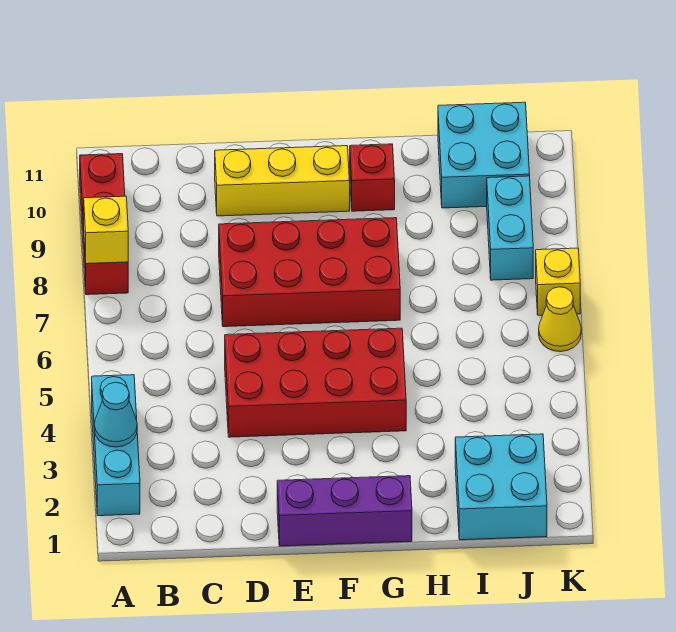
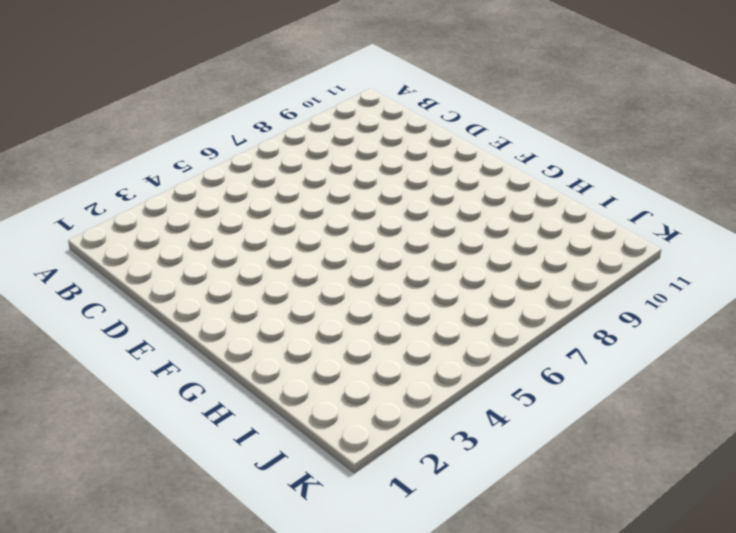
none -> cyan brick A2:A4 level 1
none -> red brick A8:A10 level 1
none -> red brick D4:G5 level 1

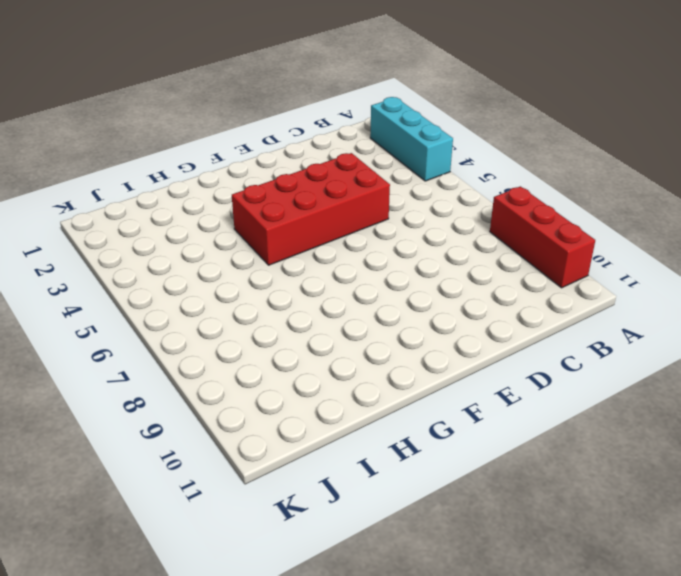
none -> red brick D7:G8 level 1
none -> yellow brick D10:F10 level 1
none -> purple brick E1:G1 level 1

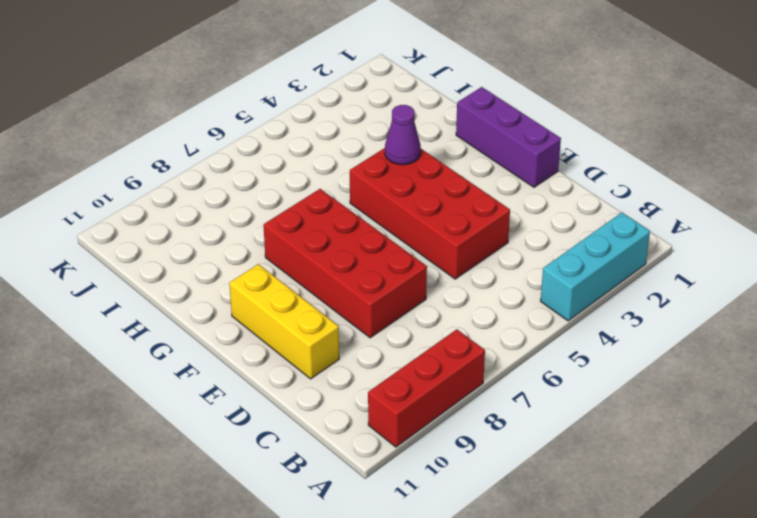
purple cone G4 level 2 -> none
none -> red brick G10 level 1
none -> cyan brick I1:J2 level 1
none -> cyan brick I10:J11 level 1

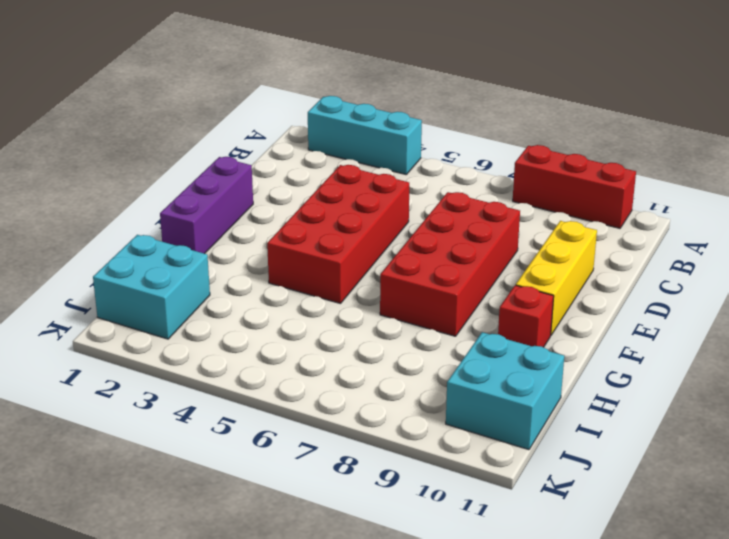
none -> cyan brick J8:J9 level 1
none -> yellow cone K6 level 1
none -> yellow brick K7 level 1

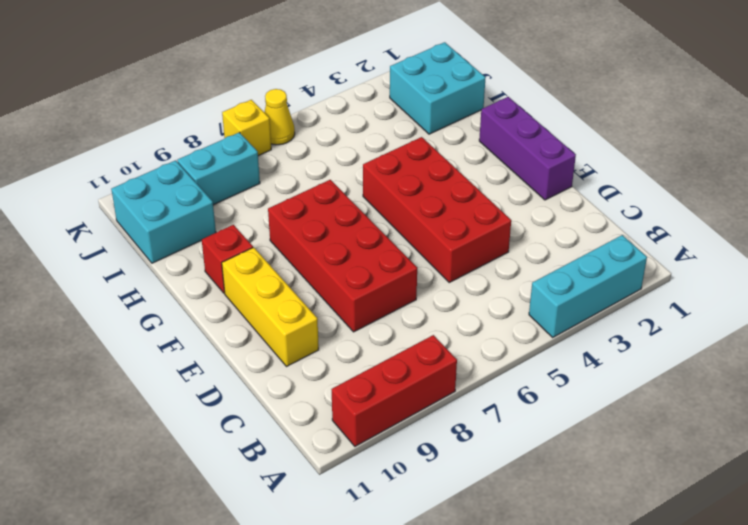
none -> cyan cone A3 level 2
none -> yellow brick A8 level 2

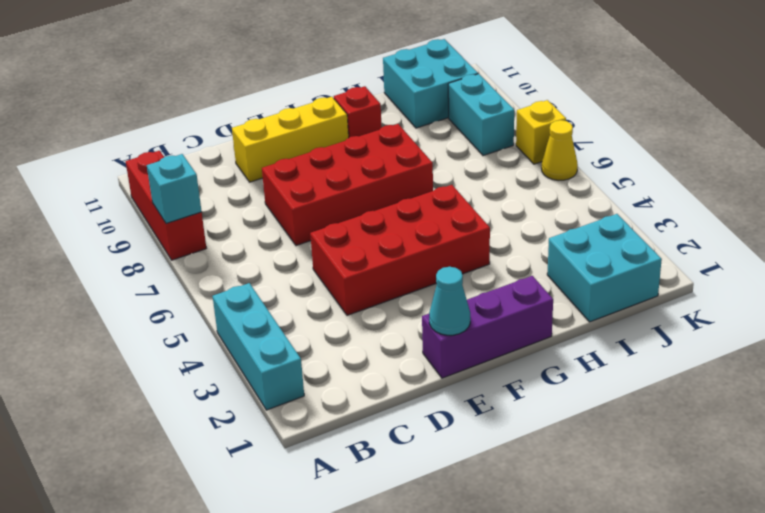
cyan brick A8 level 2 -> yellow brick A8 level 2
cyan cone E1 level 2 -> cyan cone A3 level 2

